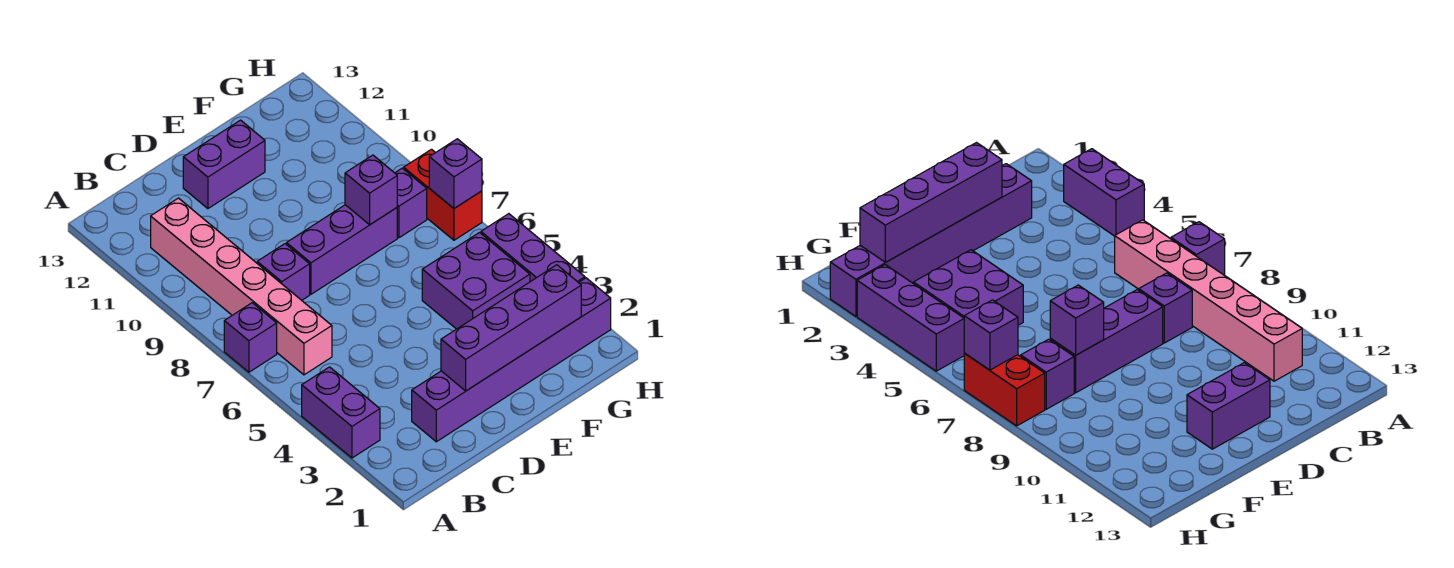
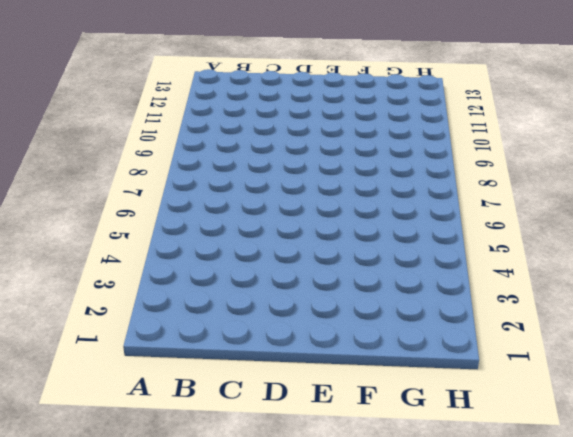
none -> purple brick A3:A4 level 1
none -> purple brick A7 level 1
none -> pink brick B6:B11 level 1

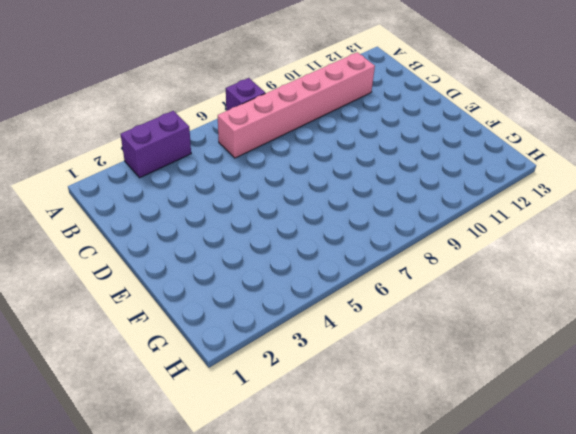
none -> purple brick C2:H2 level 1
none -> purple brick C8 level 1
none -> purple brick D8:F8 level 1

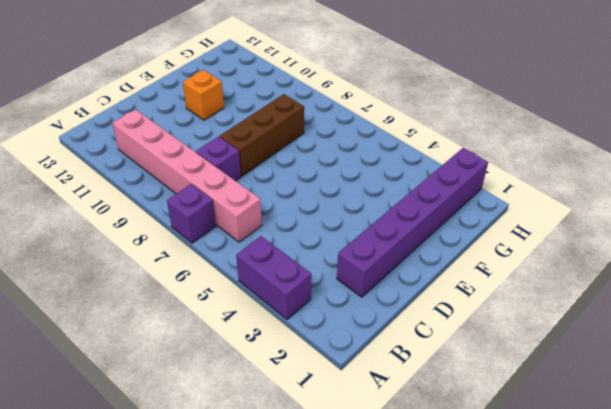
brown brick D8:F8 level 1 -> purple brick D8:F8 level 1
orange brick E11 level 1 -> none
none -> purple brick D12:E12 level 1
none -> purple brick F4:G5 level 1
none -> purple brick G8 level 1

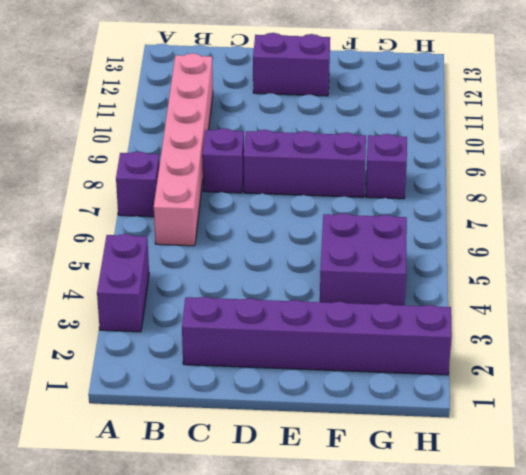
none -> purple brick H3:H5 level 1
none -> red brick H7:H8 level 1
none -> purple brick D2:G2 level 2

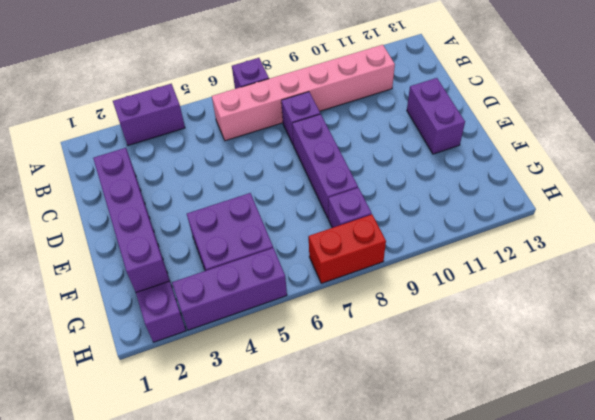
none -> purple brick F8 level 2
none -> purple brick H7 level 2

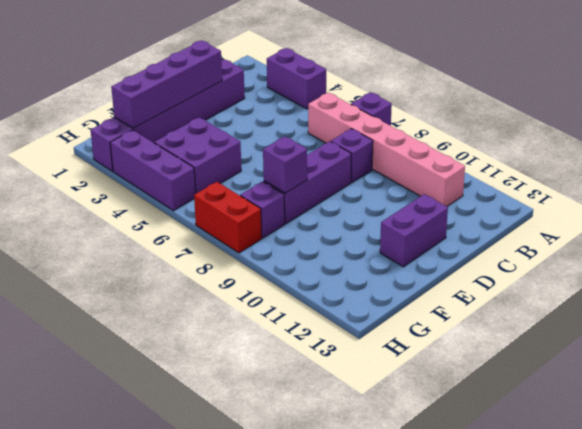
none -> purple brick H7 level 2

